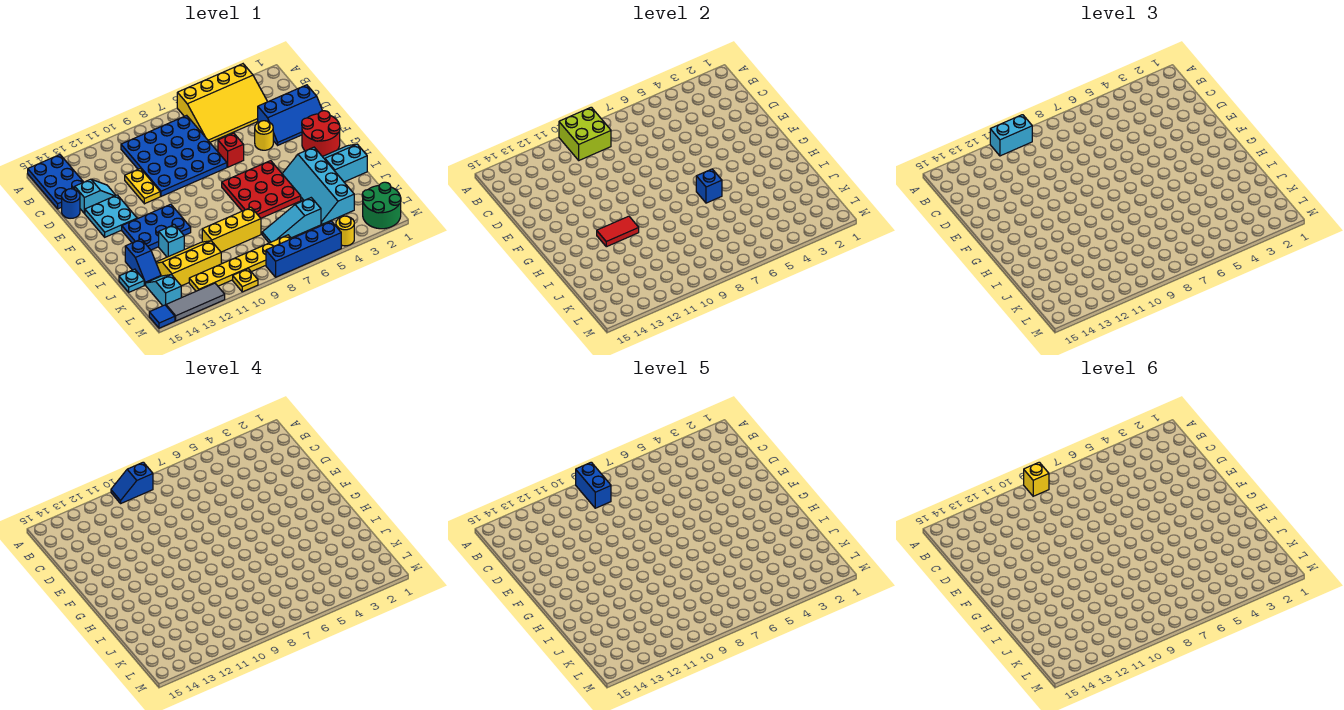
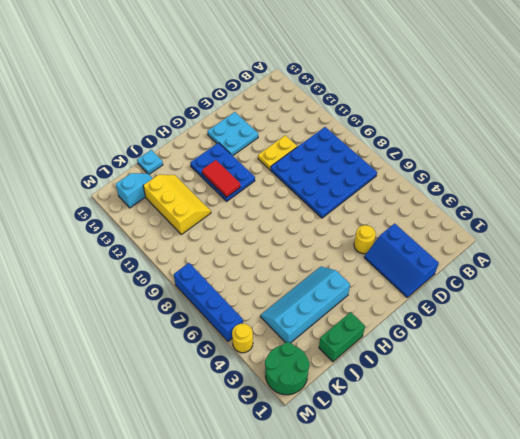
green brick I1:J1 level 1 -> cyan slope H1:I2 level 1 top I
none -> yellow slope A3:C6 level 1 top A
none -> blue plate A14:C15 level 1
none -> cyan slope D13:D14 level 1 top 14
none -> blue round brick D15 level 1

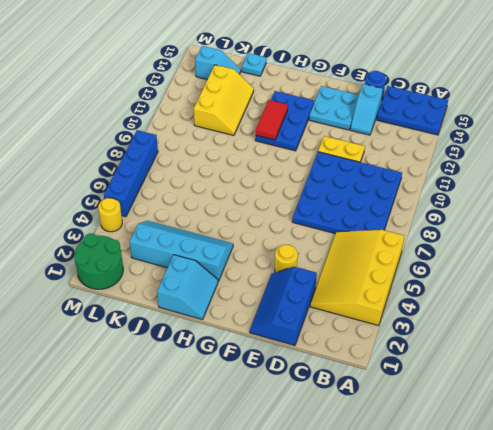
none -> red brick E6 level 1
none -> red round brick F1:G2 level 1
none -> red plate G5:I7 level 1
none -> cyan brick I12 level 1

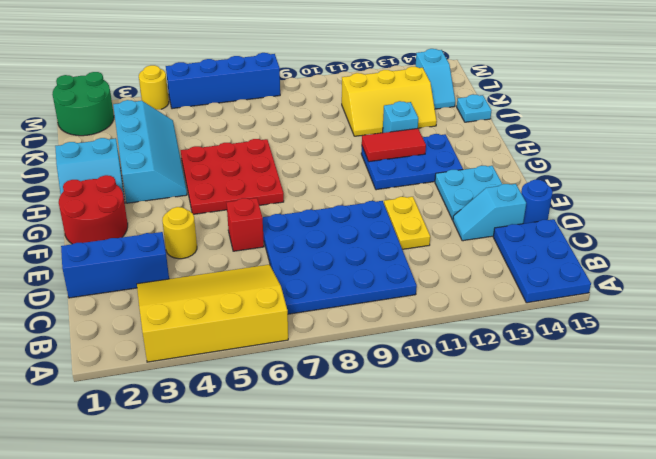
none -> blue slope I14:J14 level 1 top I
none -> yellow brick J8:J10 level 1
none -> cyan slope K5:K7 level 1 top 5
none -> yellow plate L7:L12 level 1

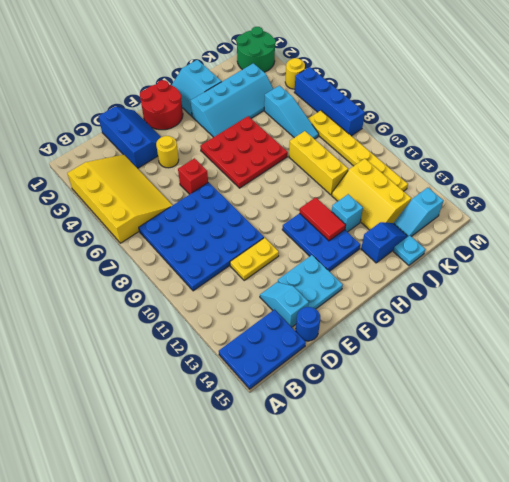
none -> yellow plate M10 level 1
none -> grey tile M12:M14 level 1
none -> blue tile M15 level 1
none -> lime brick A9:B10 level 2

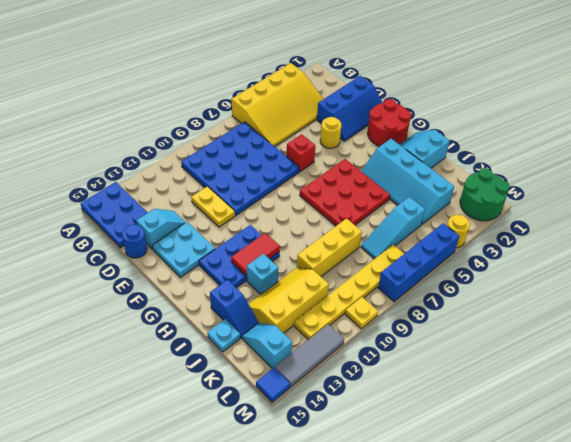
none -> lime brick A9:B10 level 2
none -> blue brick H6 level 2
none -> cyan brick A10:A11 level 3
none -> blue slope A9:A10 level 4 top 9

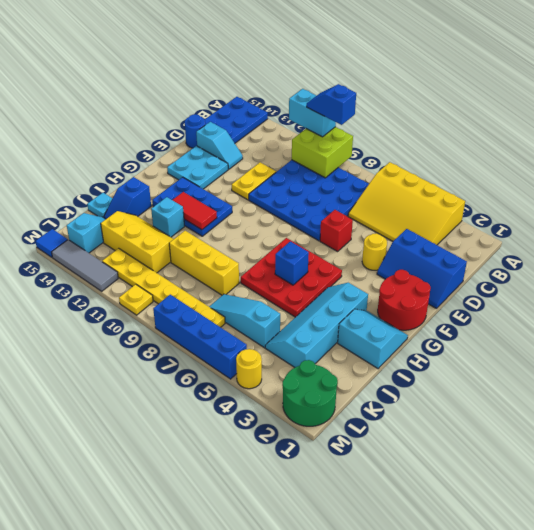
none -> blue brick A9:B9 level 5
none -> yellow brick A9 level 6

